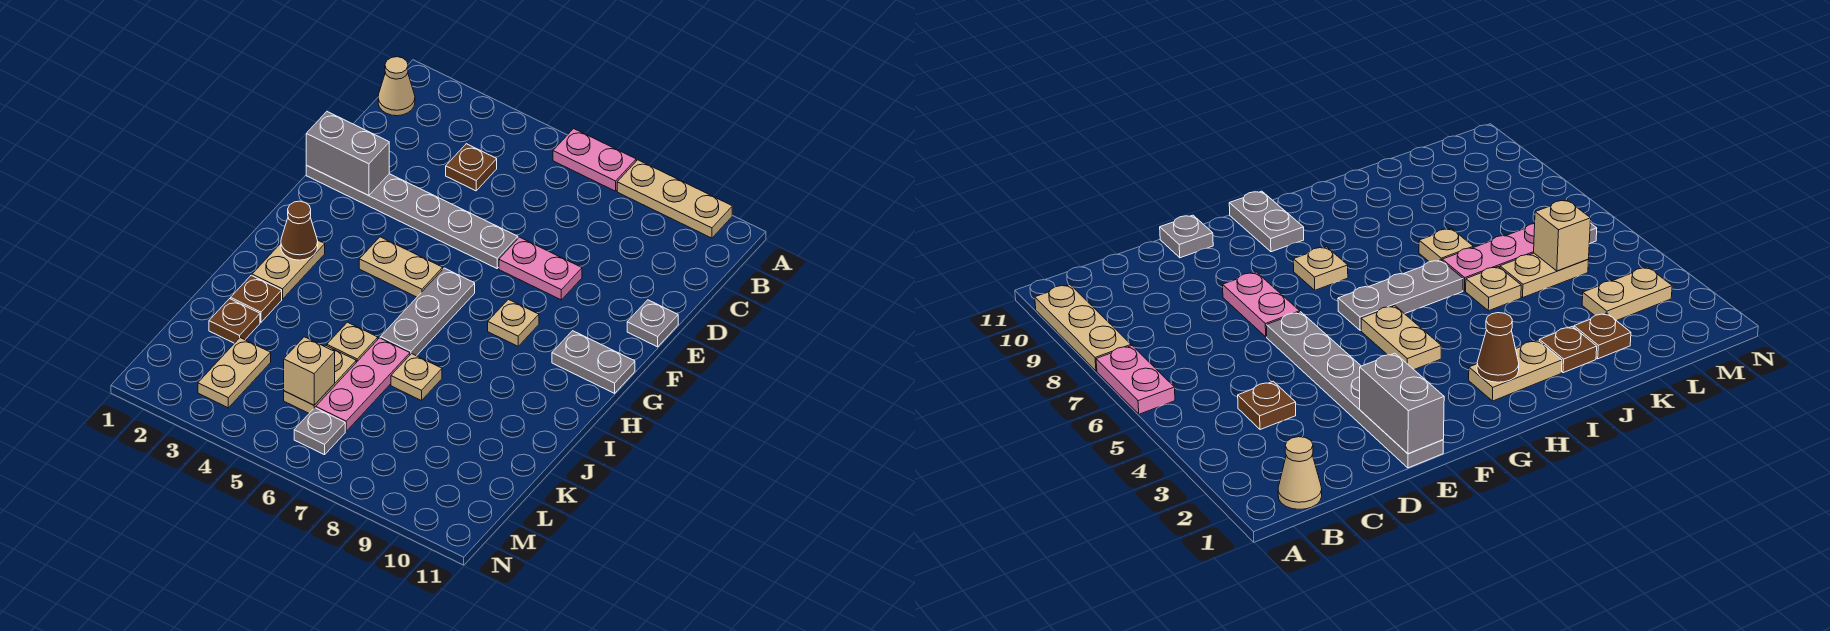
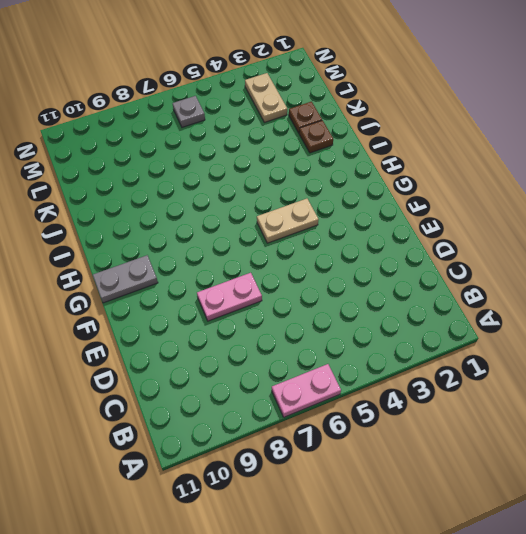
none -> tan plate A8:A10 level 1
none -> tan cone B1 level 1
none -> brown plate C4 level 1

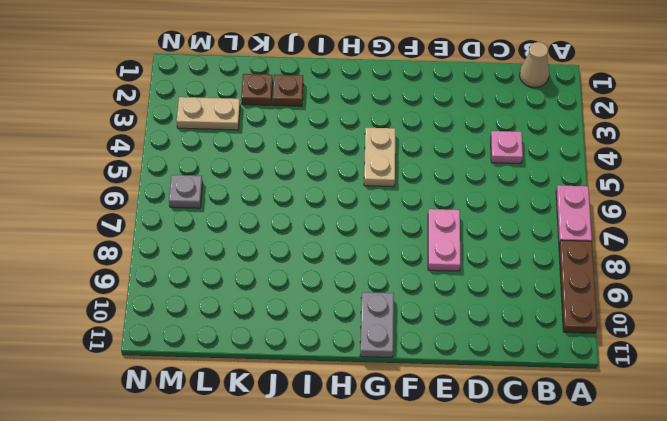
brown plate A8:A10 level 1 -> tan plate A8:A10 level 1
pink plate C4 level 1 -> brown plate C4 level 1
none -> grey plate E1:E6 level 1
none -> grey plate E11 level 1
none -> grey plate G6:I6 level 1

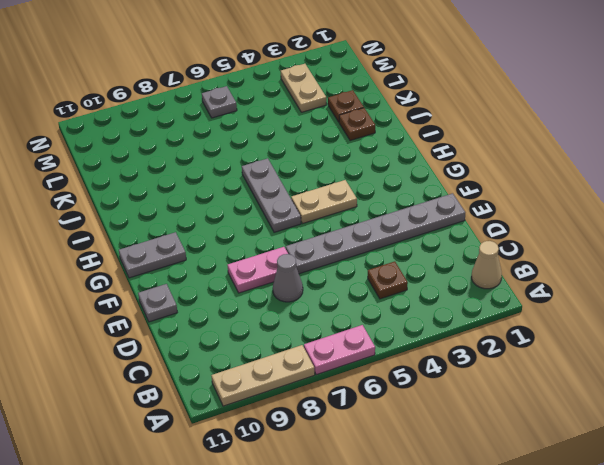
grey cone D7 level 1 -> none
none -> tan plate G8 level 1
none -> tan plate H2:I2 level 1
none -> tan plate J5 level 1

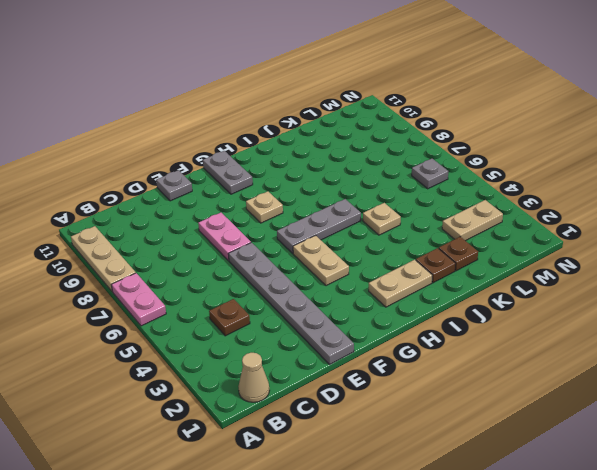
none -> pink plate J6:L6 level 1
none -> tan plate J7 level 1
none -> tan plate K5:L5 level 1

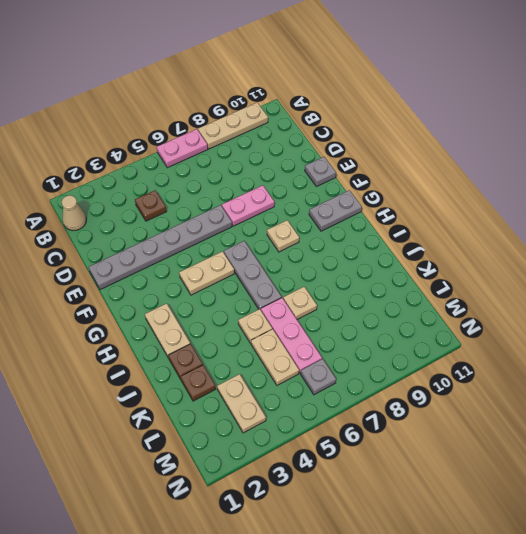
none -> grey brick E1:E2 level 2
none -> brown cone H2 level 2
none -> tan brick L5 level 2

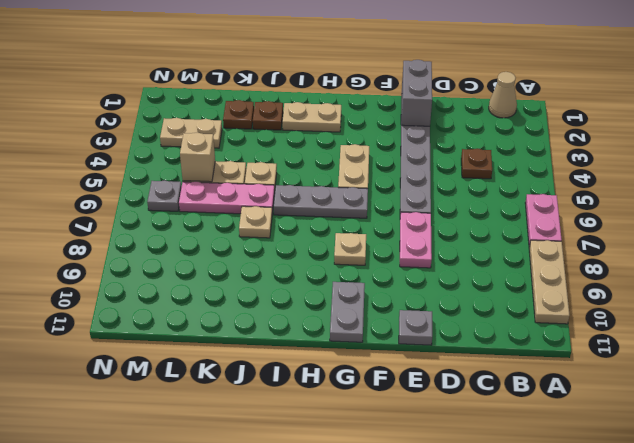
none -> brown cone H2 level 2

